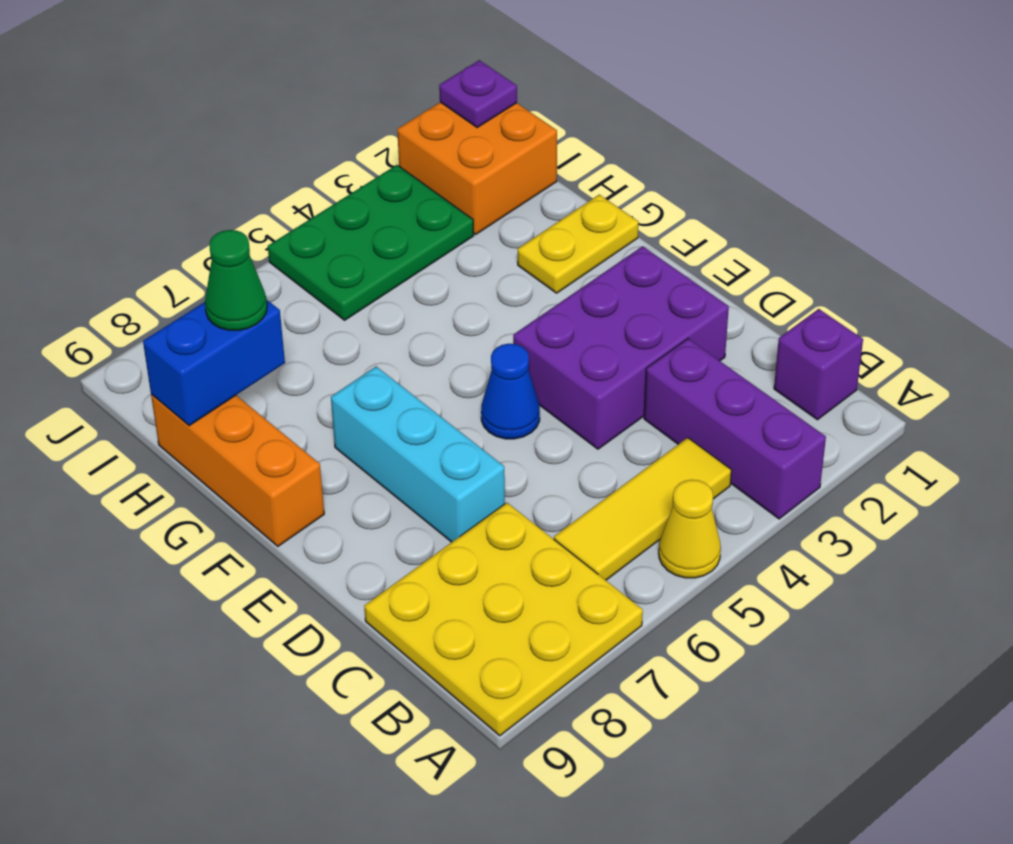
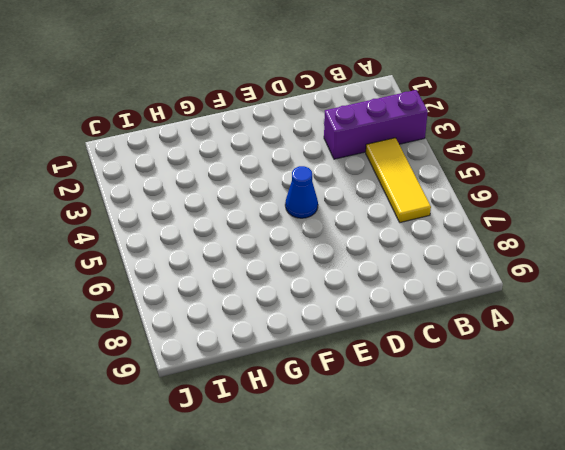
none -> yellow cone A5 level 1
none -> yellow plate A7:C9 level 1
none -> purple brick B1 level 1

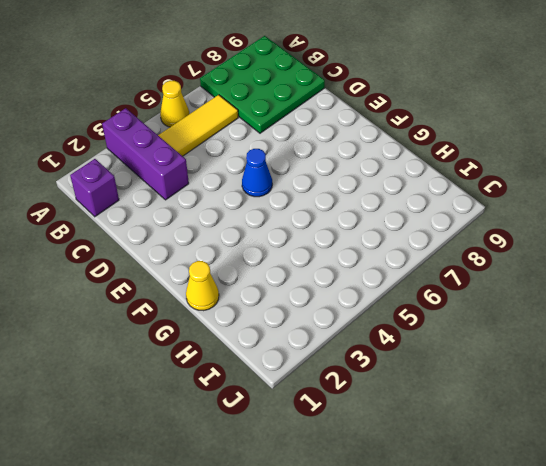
green plate A7:C9 level 1 -> yellow plate A7:C9 level 1
yellow cone G1 level 1 -> yellow plate G1:G2 level 1
none -> purple brick D2:E4 level 1
none -> cyan brick D7:F7 level 1
none -> orange brick F9:H9 level 1

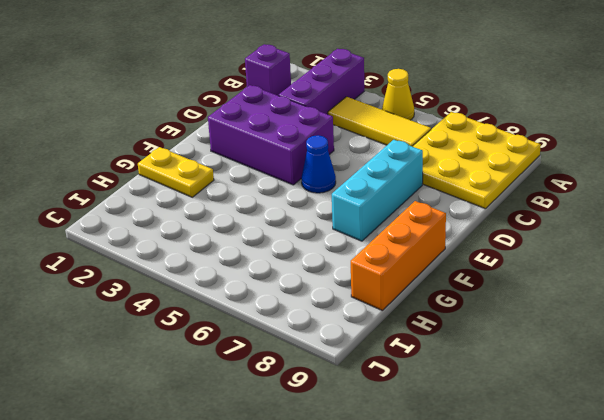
none -> orange brick I1:J2 level 1
none -> green plate I3:J5 level 1
none -> blue brick H8:H9 level 2

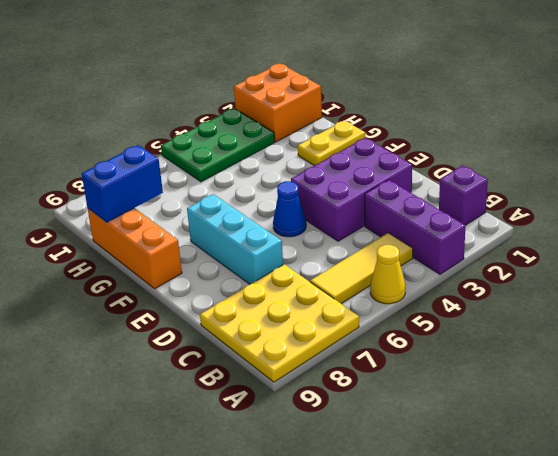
none -> purple plate J1 level 2
none -> green cone H8 level 3

